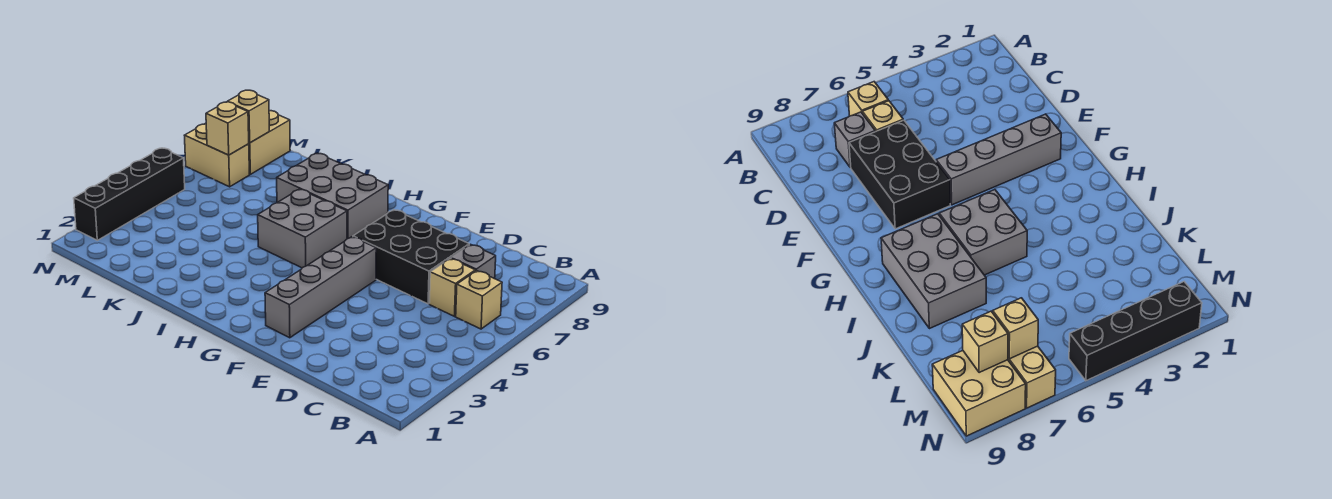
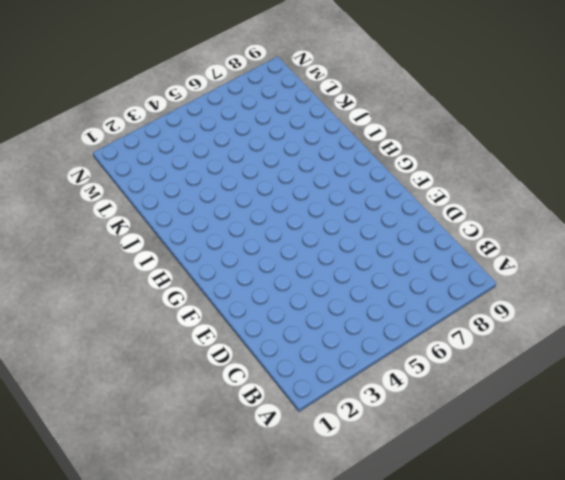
none -> tan brick B6 level 1
none -> tan brick C6 level 1
none -> grey brick C7 level 1

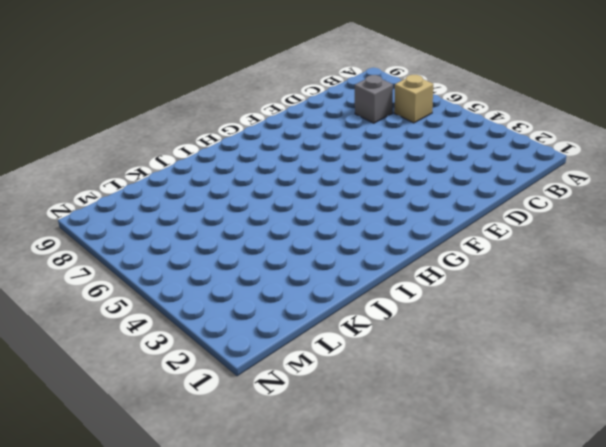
none -> tan brick C6 level 1
none -> black brick D6:F7 level 1
none -> grey brick F2:F5 level 1

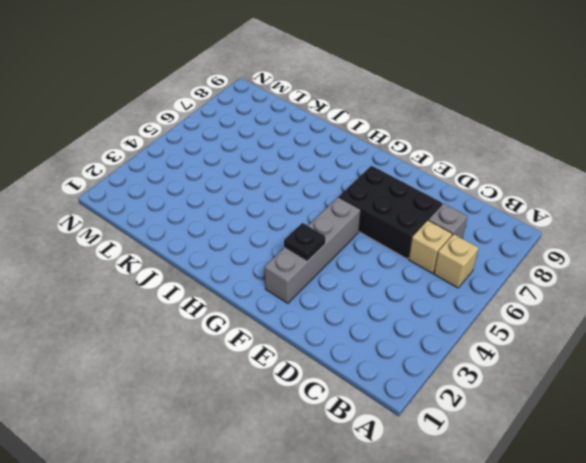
black plate F3 level 2 -> none
none -> grey brick H5:I6 level 1
none -> grey brick H7:J8 level 1
none -> tan brick M7:N7 level 1

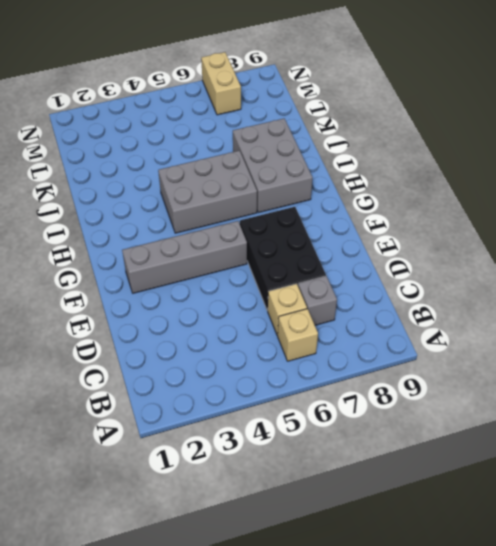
grey brick H4:I6 level 1 -> grey brick H5:I6 level 1
none -> tan brick M8:N9 level 1
none -> black brick N2:N5 level 1
none -> tan brick M7 level 2

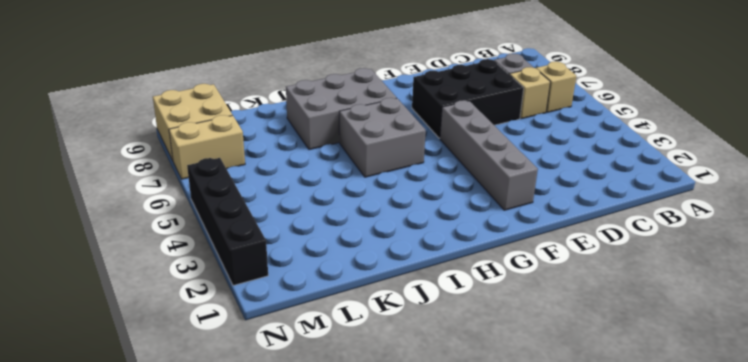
none -> tan brick M7 level 2
none -> tan brick M8 level 2

